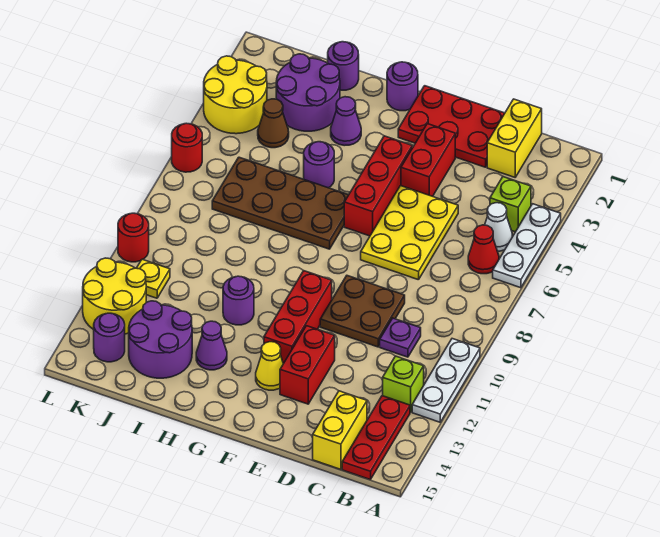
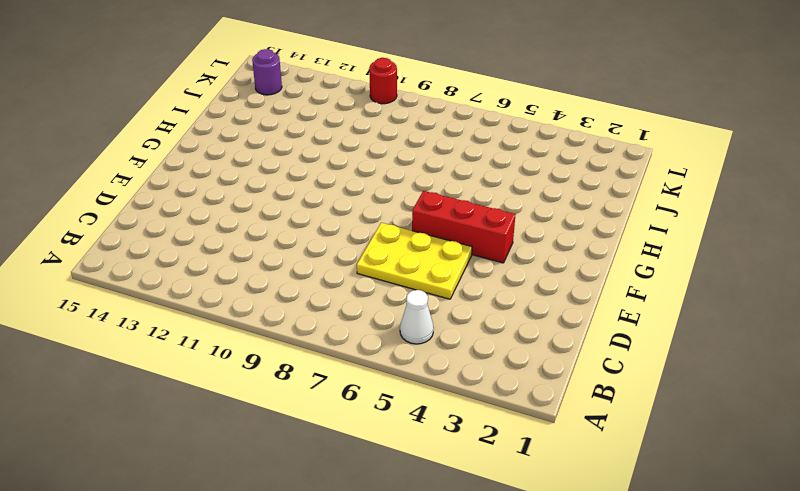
none -> white plate A4:A6 level 1
none -> white plate A10:A12 level 1
none -> lime brick B4 level 1
none -> red cone B6 level 1

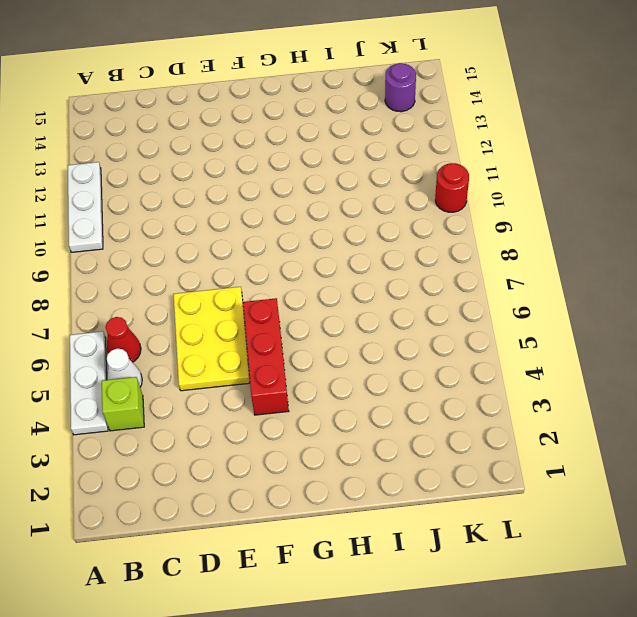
none -> lime brick B12 level 1
none -> red plate B13:B15 level 1
none -> yellow brick C1:C2 level 1
none -> purple plate C10 level 1

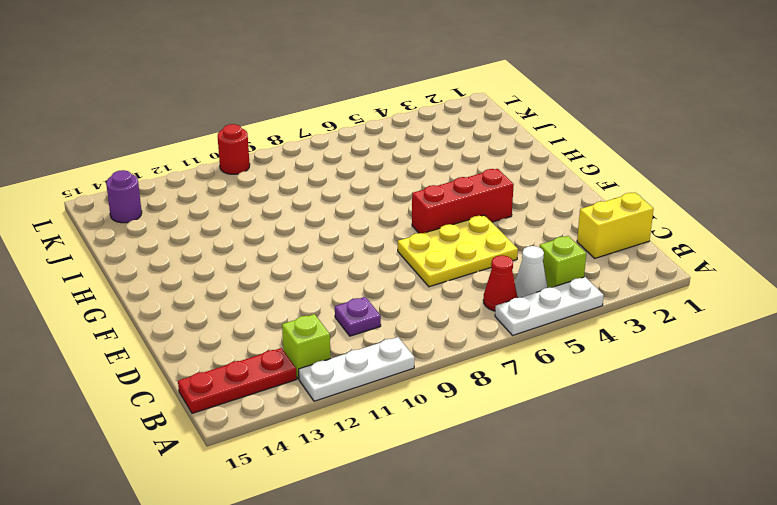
none -> yellow brick C14:C15 level 1
none -> red plate D1:F2 level 1
none -> brown plate D9:E10 level 1
none -> red brick E3:E4 level 1

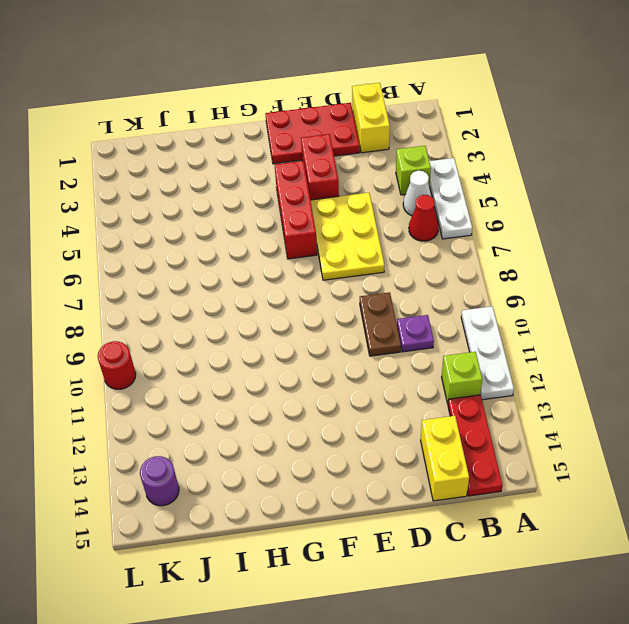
brown plate D9:D10 level 1 -> brown plate D9:E10 level 1
none -> red brick E12:E13 level 1
none -> red brick F10:F12 level 1
none -> yellow cone F13 level 1
none -> purple round brick G1 level 1

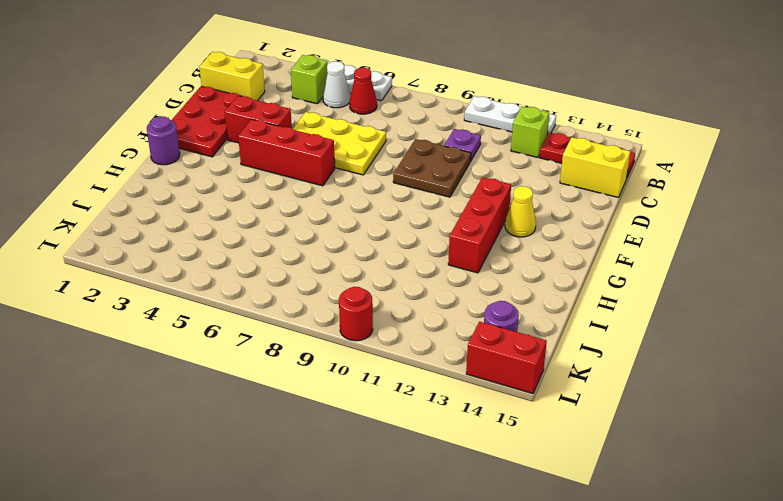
red brick F12:H12 level 1 -> red brick F10:F12 level 1
red brick L14:L15 level 1 -> red brick E12:E13 level 1
none -> brown plate G6:J7 level 1
none -> purple cone H3 level 1
none -> purple round brick H5 level 1
none -> purple round brick H11 level 1

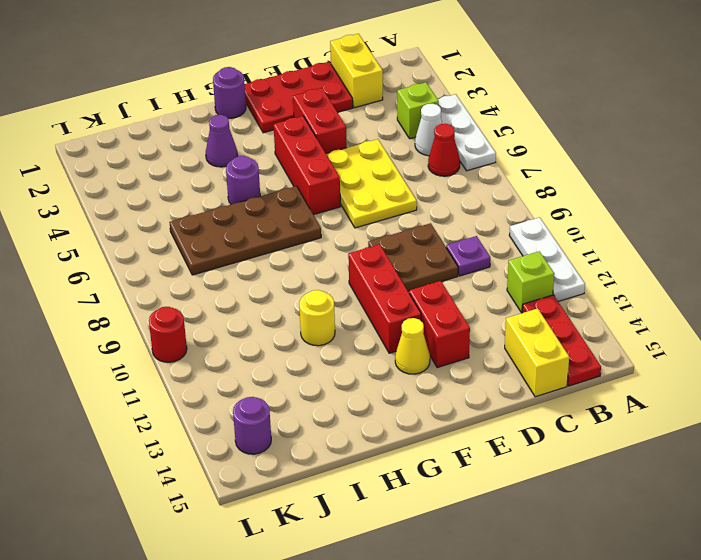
yellow round brick H11 level 1 -> purple round brick H11 level 1
none -> purple cone H13 level 1
none -> purple round brick I1 level 1
none -> purple round brick I2:J3 level 1
none -> purple round brick I13:J14 level 1

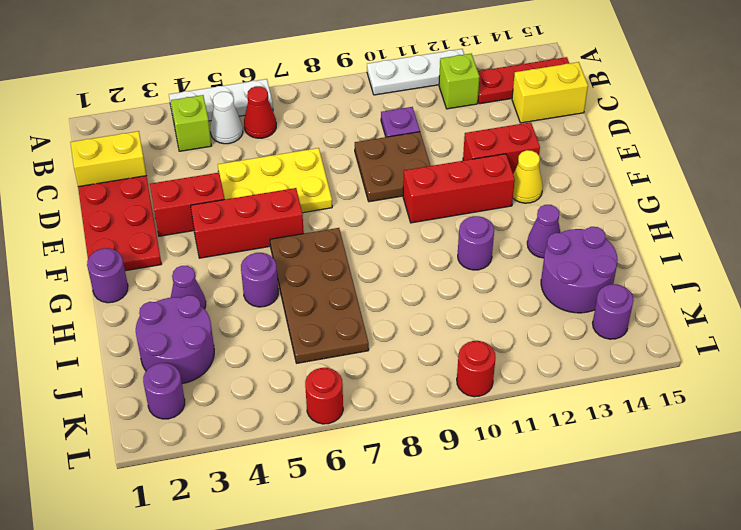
purple round brick K2 level 1 -> purple round brick I1 level 1
none -> brown cone J4 level 1
none -> yellow round brick K3:L4 level 1
none -> yellow plate K11 level 1
none -> yellow round brick K12:L13 level 1

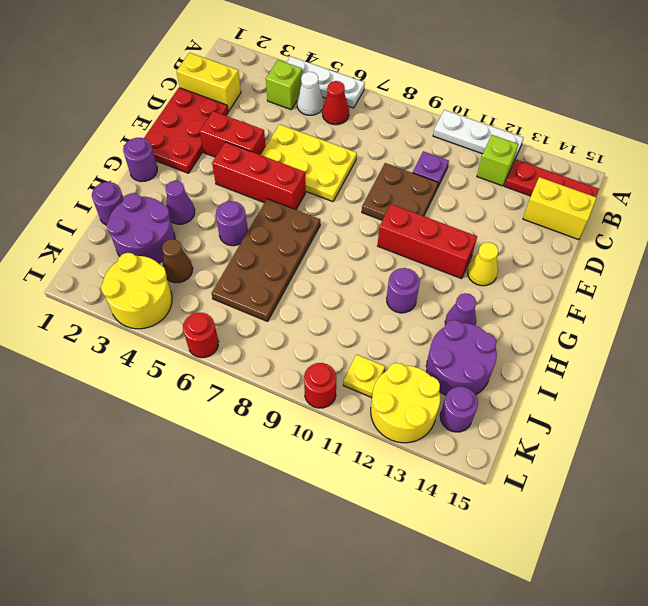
none -> red brick E12:E13 level 1

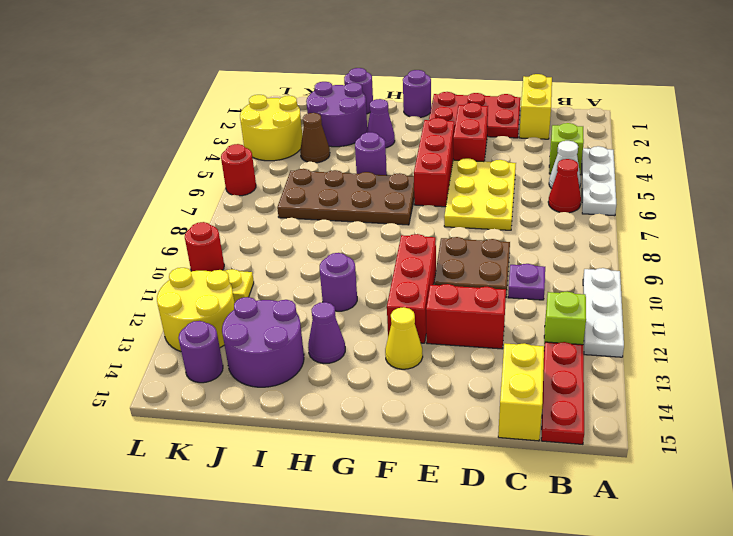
red brick D12:E12 level 1 -> red brick E12:E13 level 1

